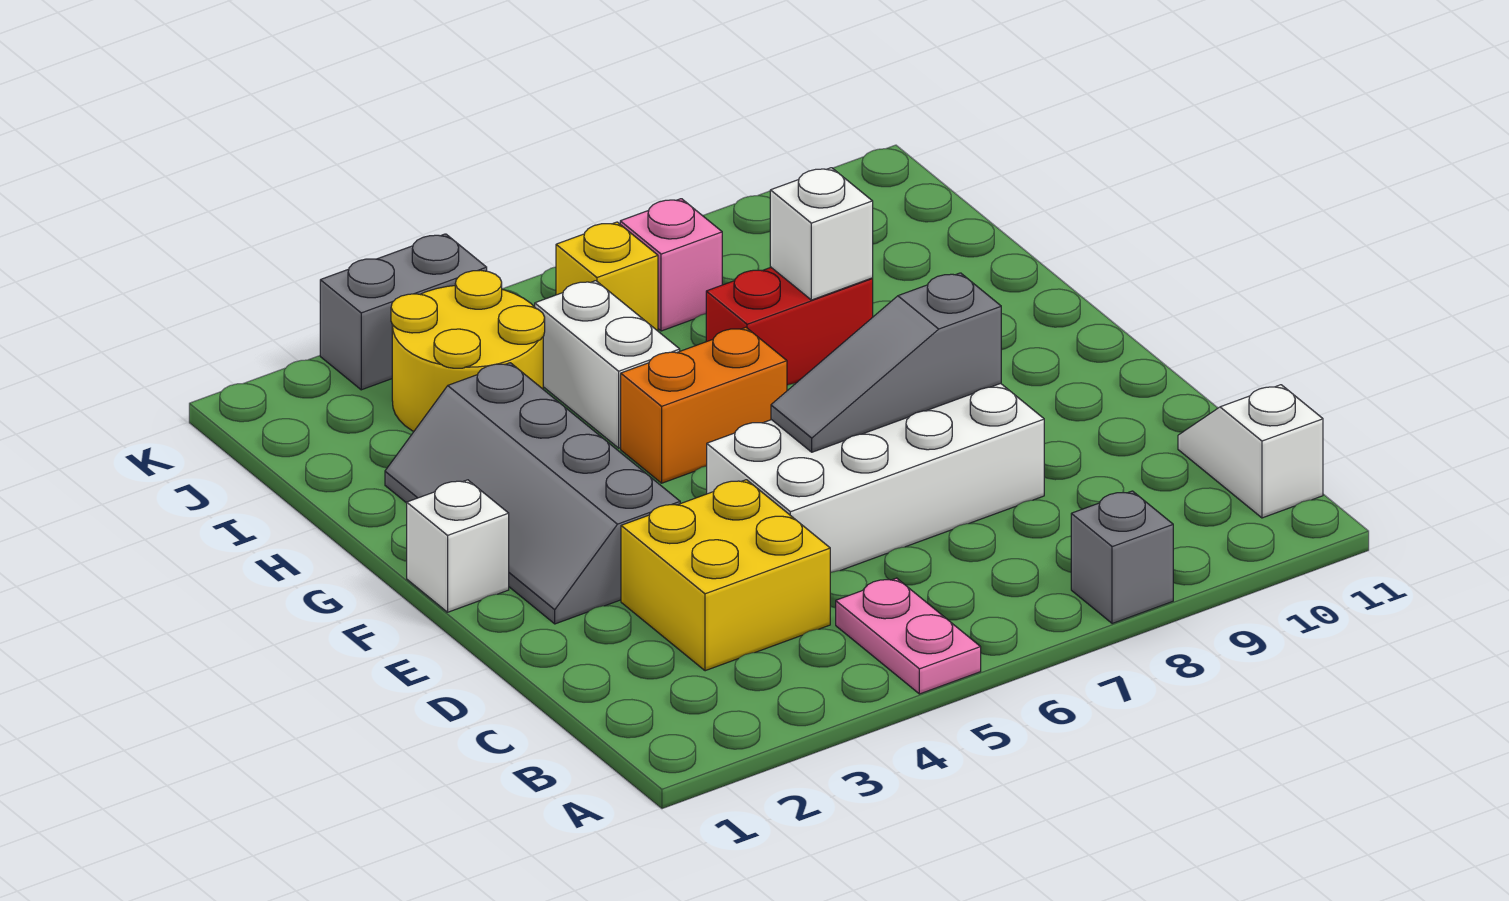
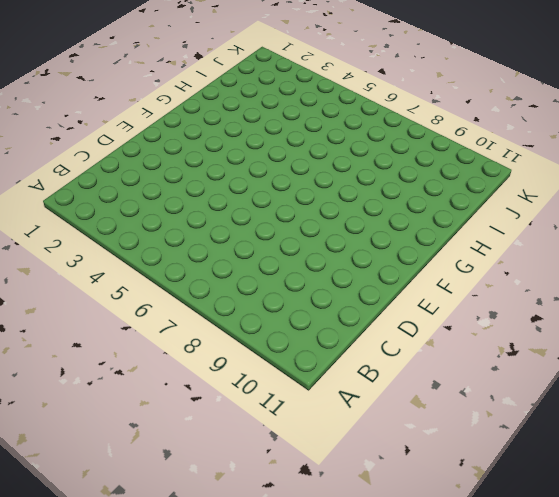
none -> pink plate A5:B5 level 1
none -> grey brick A8 level 1
none -> white slope B11:C11 level 1 top B

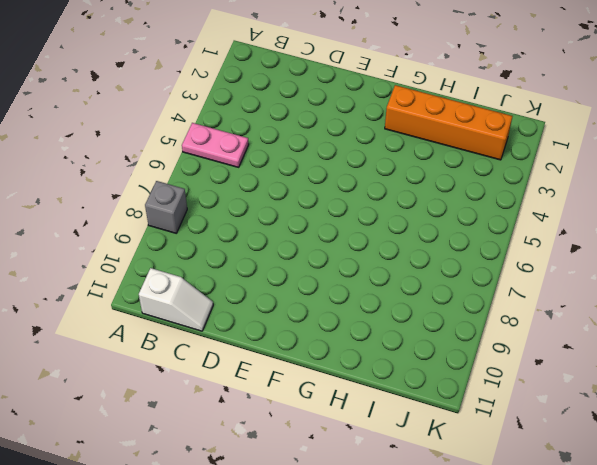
orange brick G2:J2 level 1 -> grey slope E2:H3 level 1 top 3
none -> yellow brick C3:D4 level 1
none -> white brick D5:E8 level 1
none -> white brick F1 level 1

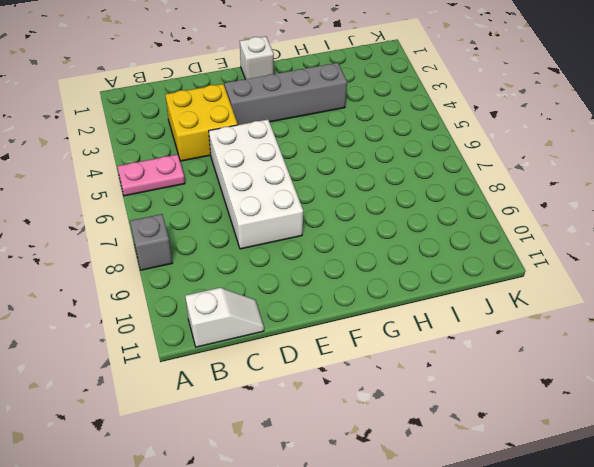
none -> orange brick G5:G6 level 1
none -> white brick H5:I5 level 1
none -> red brick H7:H8 level 1

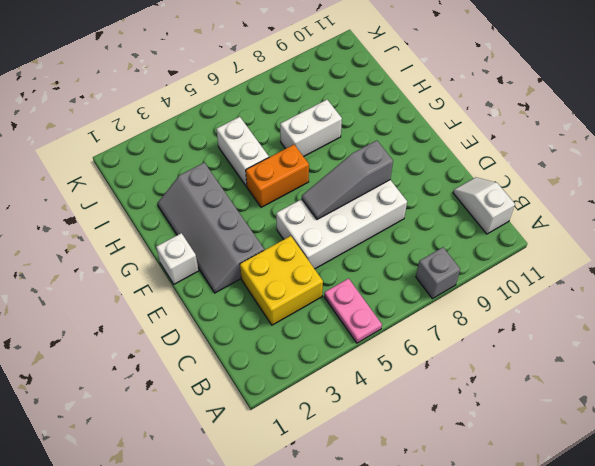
white brick H7:H8 level 1 -> red brick H7:H8 level 1
none -> yellow round brick I3:J4 level 1
none -> yellow brick J6 level 1
none -> pink brick J7 level 1

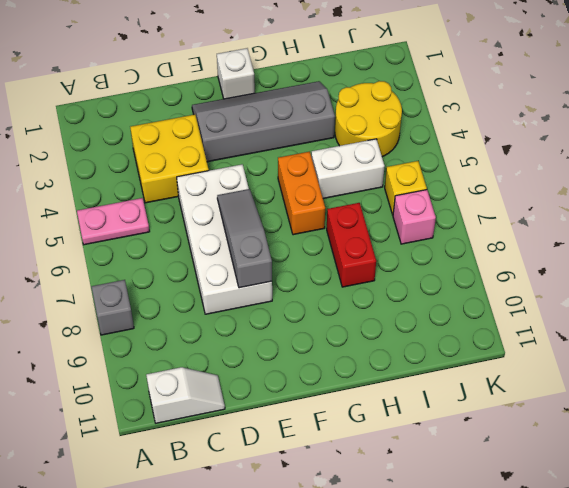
none -> grey brick K3:K4 level 1
none -> white brick H8 level 2

